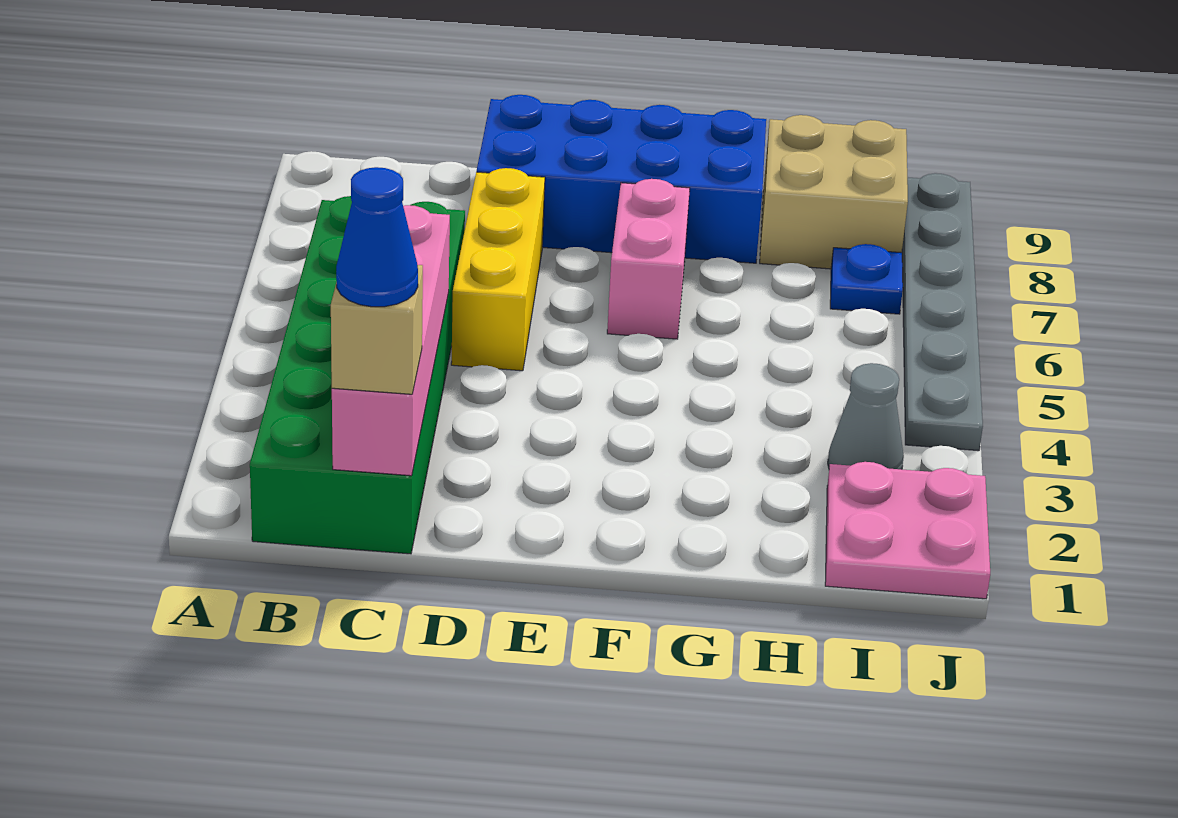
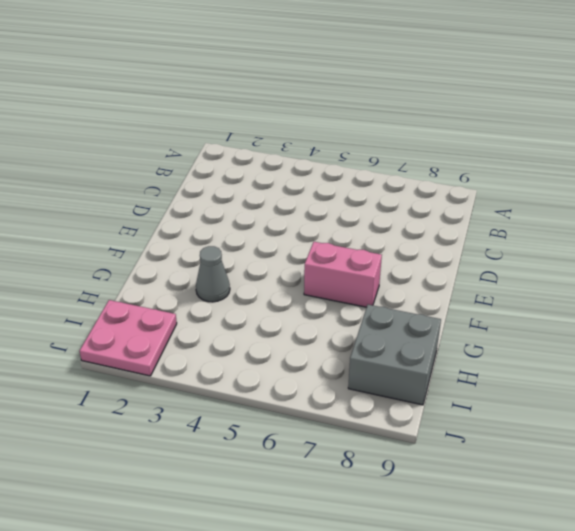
grey cone G3 level 1 -> grey cone I3 level 1
grey brick H8:I9 level 1 -> tan brick H8:I9 level 1
none -> green brick B1:C6 level 1
none -> yellow brick D5:D7 level 1
none -> blue brick D8:G9 level 1

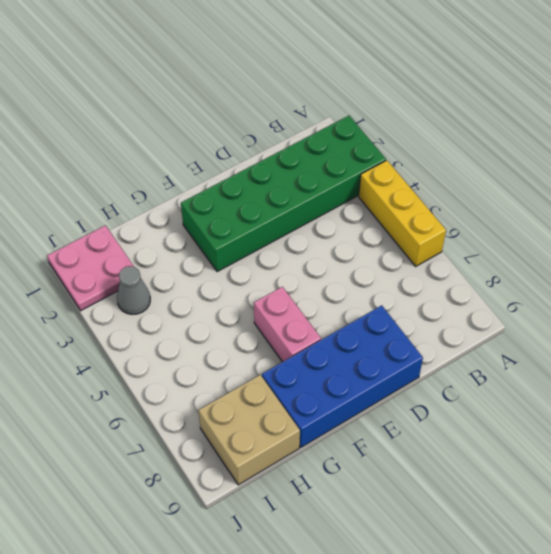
green brick A2:F3 level 1 -> green brick B1:C6 level 1
yellow brick A4:A6 level 1 -> yellow brick D5:D7 level 1
none -> blue plate I7 level 1
none -> grey plate J4:J9 level 1
none -> pink brick C1:C4 level 2

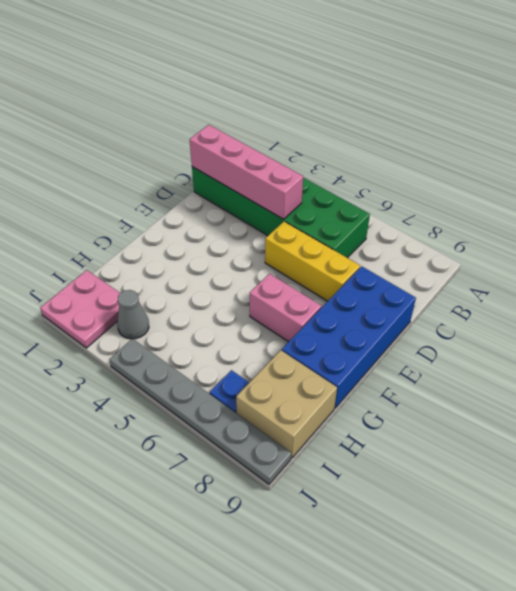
none -> tan brick C1 level 3
none -> blue cone C1 level 4

